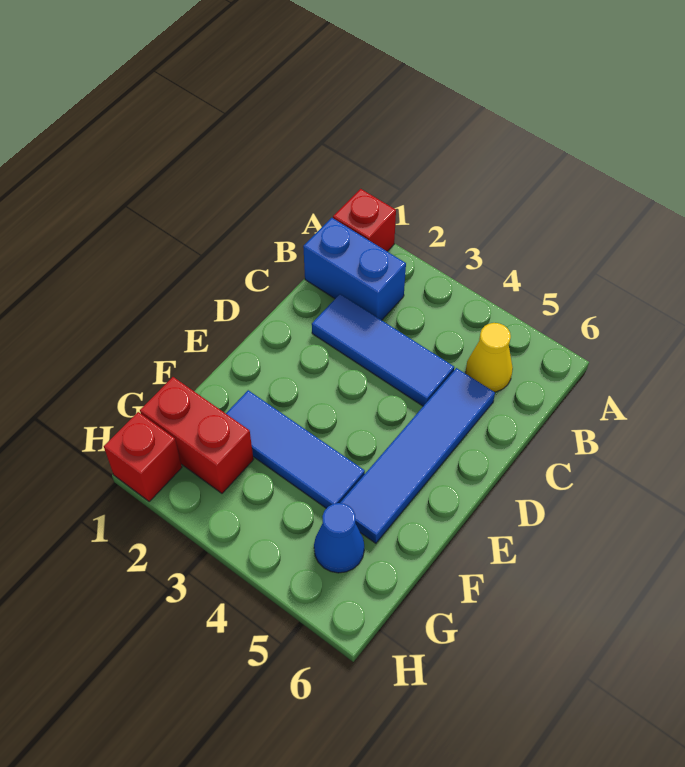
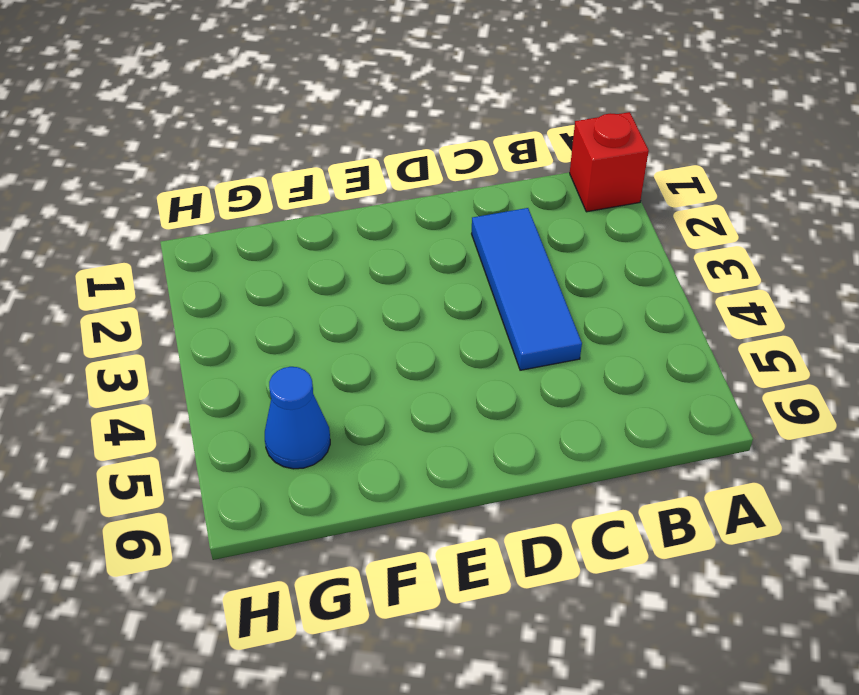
none -> blue brick B1:B2 level 1
none -> yellow cone B5 level 1

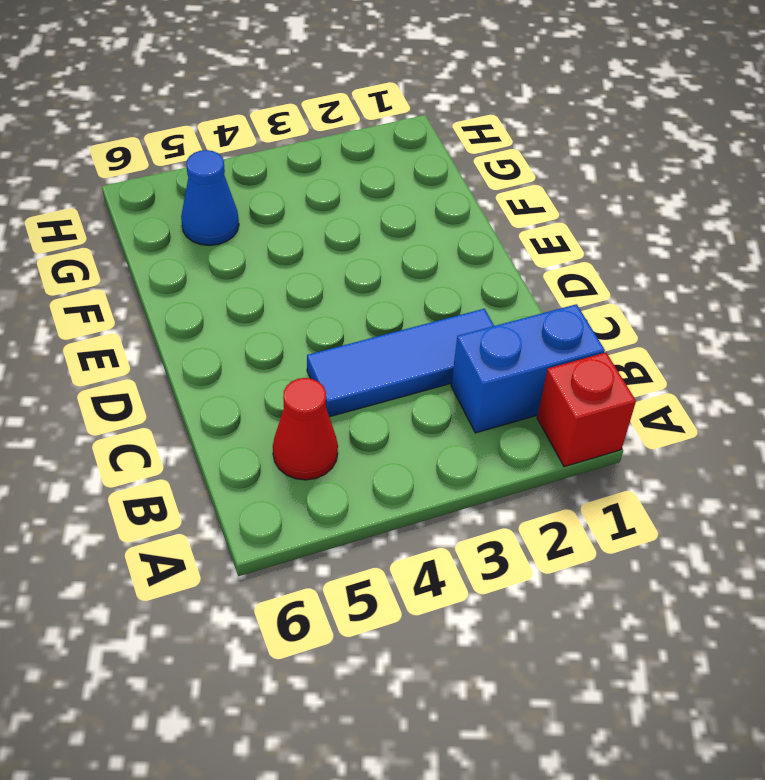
red cone B5 level 1 -> yellow cone B5 level 1
none -> blue tile C5:F5 level 1
none -> blue tile F2:F4 level 1

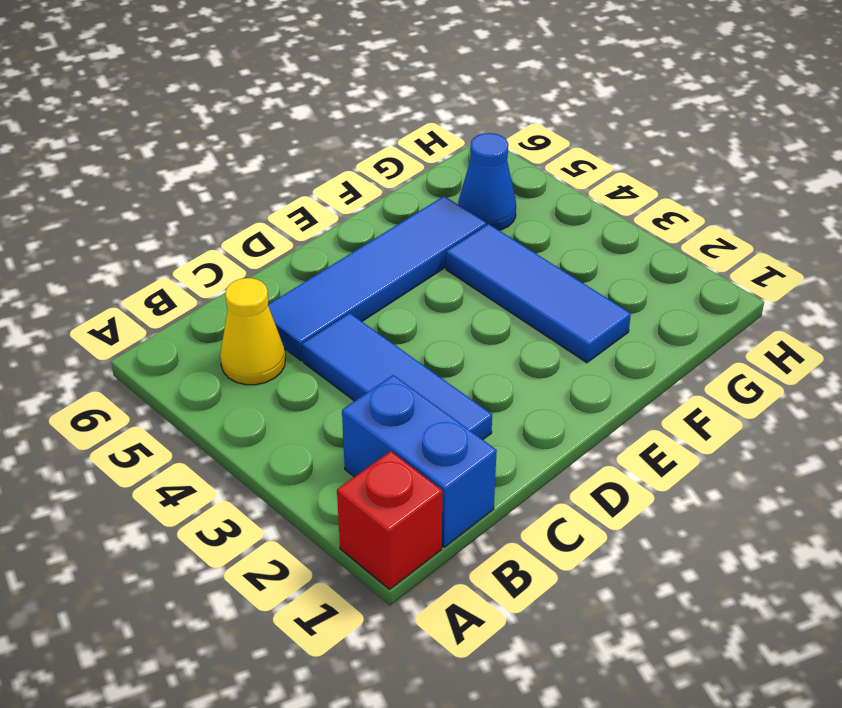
none -> red brick G1:G2 level 1
none -> red brick H1 level 1

